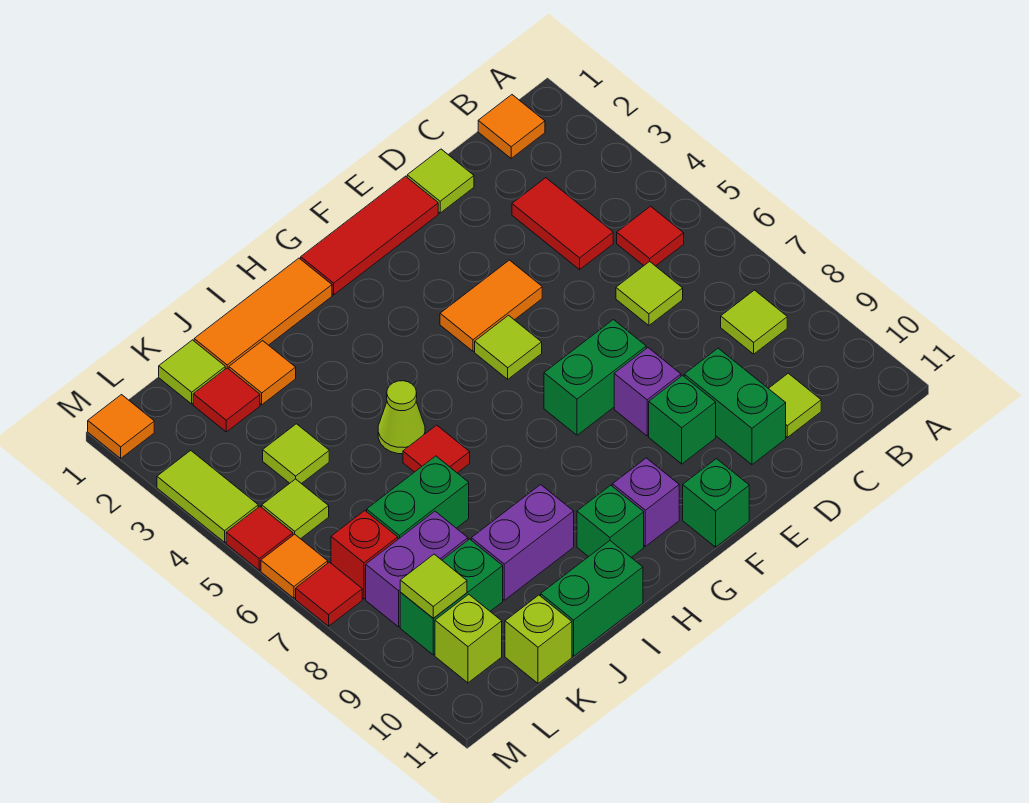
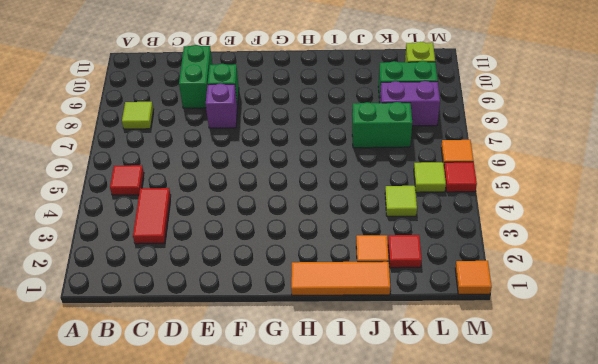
none -> orange tile B1 level 1
none -> lime tile C6 level 1
none -> lime tile C10 level 1
none -> lime tile D1 level 1

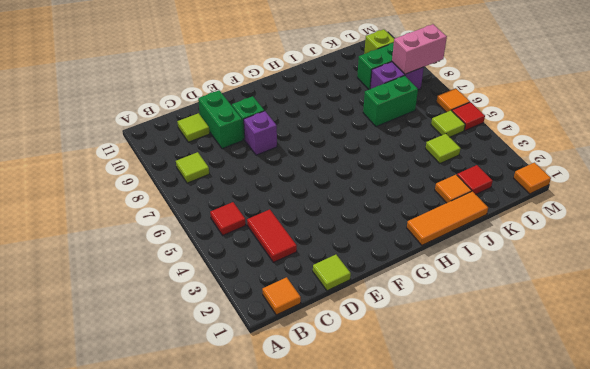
pink brick L8:M8 level 2 -> none
none -> lime tile C6 level 1
none -> red tile E1:G1 level 1
none -> orange tile E4:F4 level 1
none -> green brick E7:F7 level 1

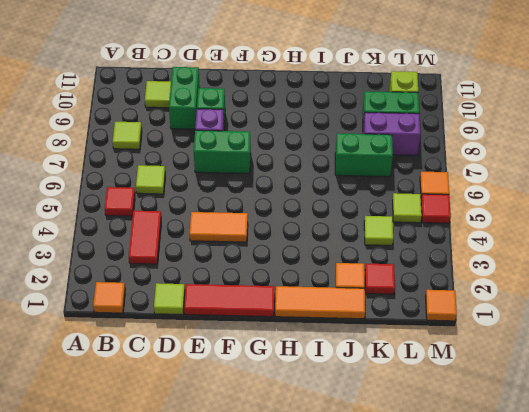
none -> lime tile F5 level 1
none -> green brick F11 level 1
none -> purple brick G10 level 1
none -> green brick H10 level 1

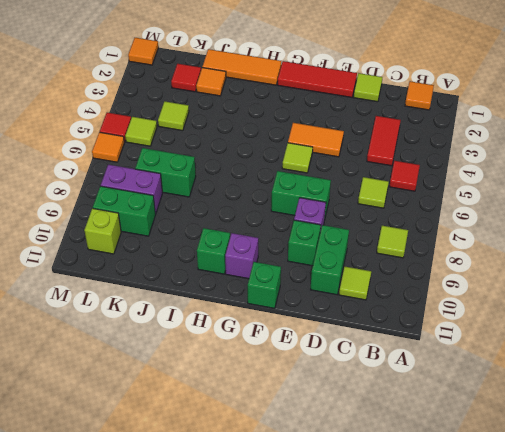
none -> lime cone I5 level 1
none -> red tile I6 level 1
none -> purple brick I9:J9 level 1
none -> green brick I11:J11 level 1

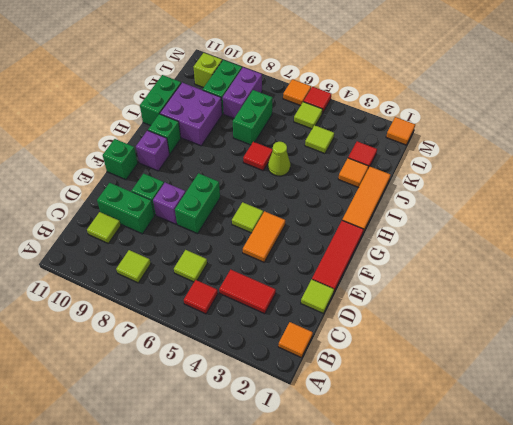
purple brick I9:J10 level 1 -> purple brick I9:J9 level 1
none -> lime tile K1 level 1
none -> lime brick K11 level 1
none -> red brick L7 level 1
none -> lime tile M3:M4 level 1

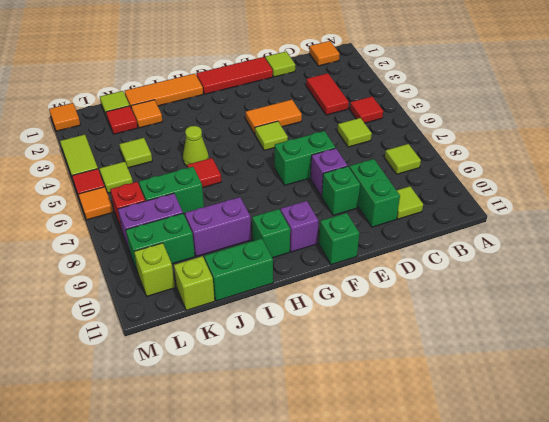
none -> red tile M7 level 1
none -> lime tile L9 level 2

